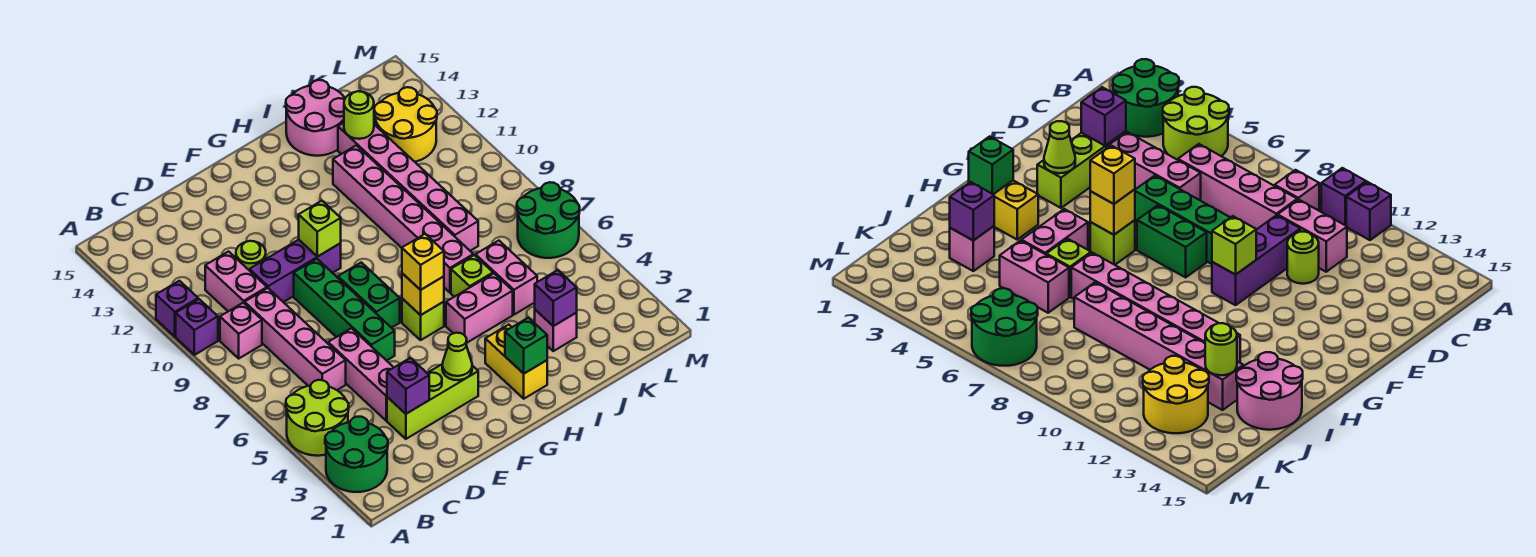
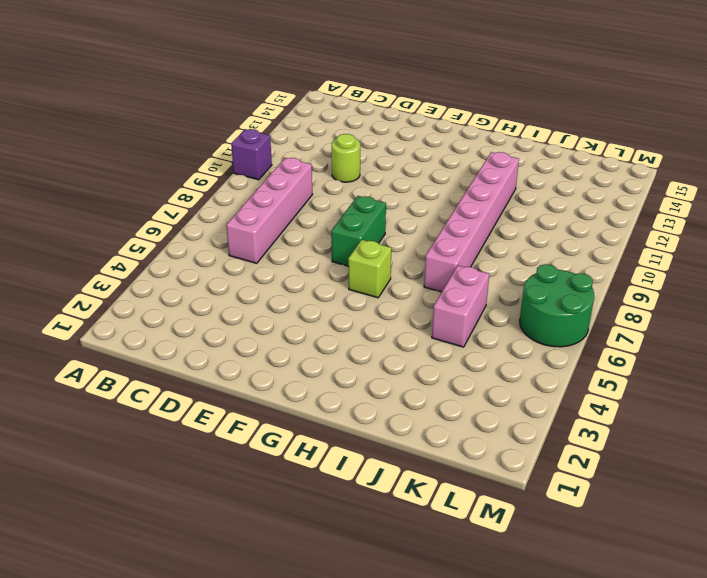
none -> green round brick A2:B3 level 1
none -> lime round brick A4:B5 level 1
none -> purple brick A11 level 1
none -> pink brick B9 level 1

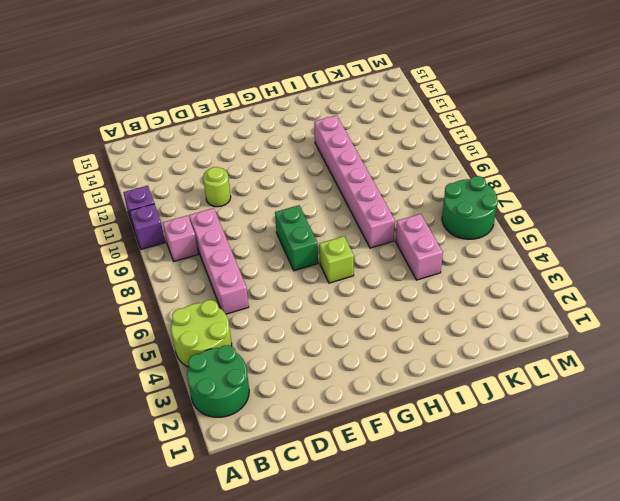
none -> pink brick C10:C11 level 1
none -> lime brick D3:F3 level 1
none -> pink brick D4:D6 level 1
none -> purple brick D10:F10 level 1

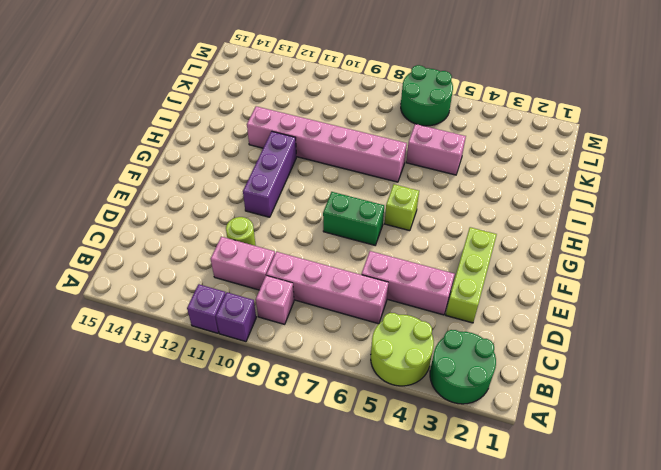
purple brick F11:H11 level 1 -> purple brick D10:F10 level 1
none -> green brick E6:E9 level 1
none -> yellow brick H2:H3 level 1
none -> pink brick H5:I5 level 1
none -> lime brick I6 level 1

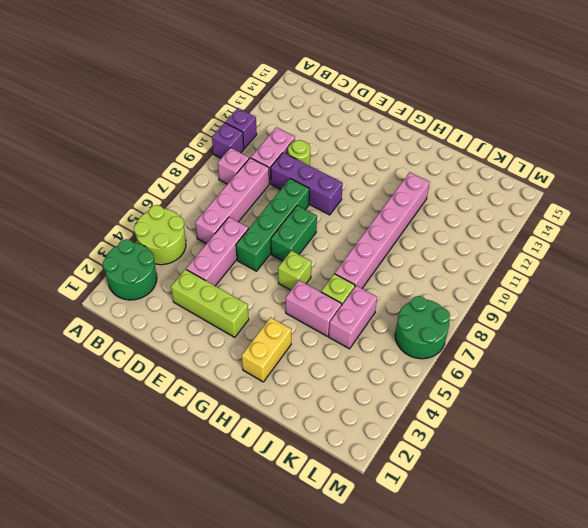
none -> pink round brick I14:J15 level 1
none -> pink brick J3 level 1
none -> pink brick J8:J13 level 1
none -> yellow round brick K12:L13 level 1

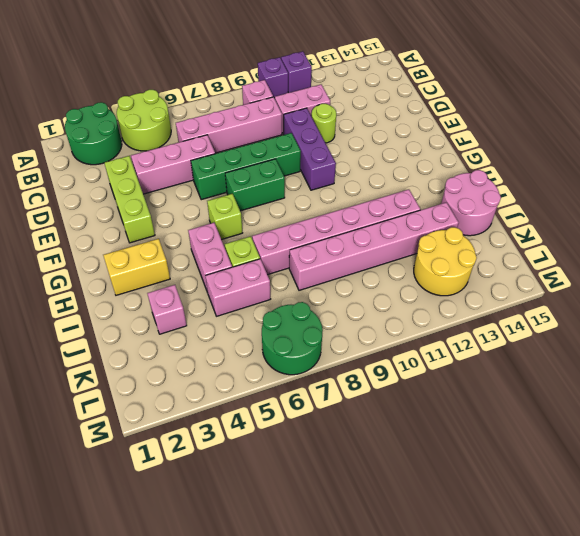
none -> purple brick D3 level 2
none -> lime cone F3 level 2
none -> lime brick F10 level 2
none -> yellow brick G6 level 2

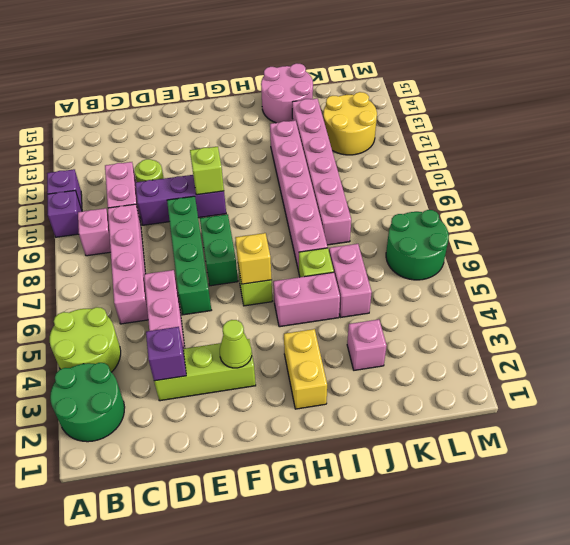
none -> green brick H2 level 2
none -> purple brick J3 level 2
none -> lime round brick J13 level 2
none -> yellow brick G6 level 3

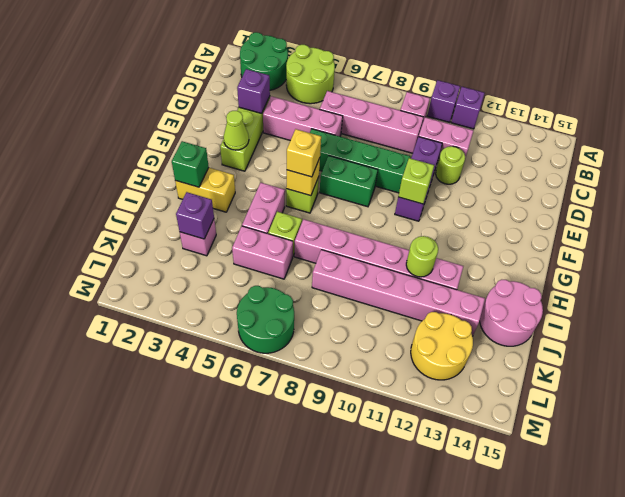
lime round brick I11 level 2 -> lime round brick J13 level 2

